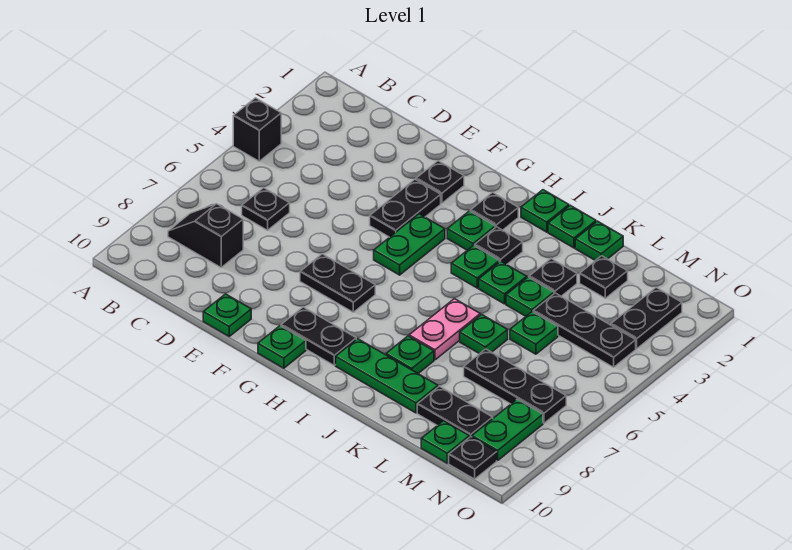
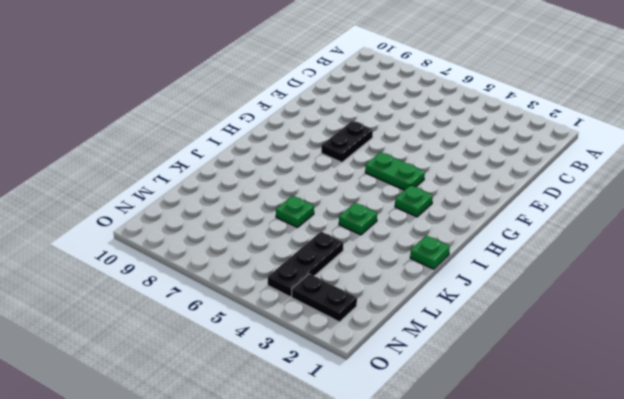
none -> black brick A4 level 1
none -> black slope B8:C8 level 1 top C
none -> black plate C6 level 1
none -> green plate E10 level 1

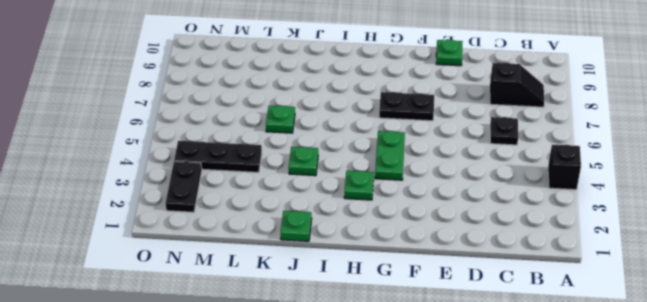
none -> black plate F2 level 1
none -> black plate F3:F4 level 1
none -> black plate G9:H9 level 1
none -> green plate G10 level 1

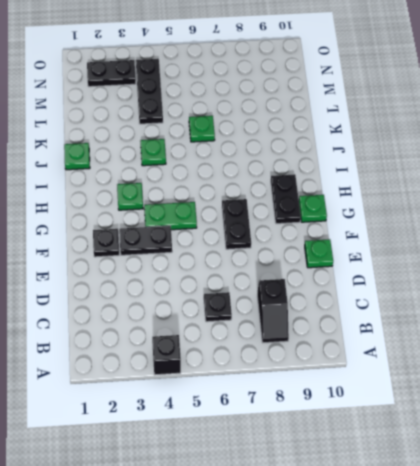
none -> black plate H2 level 1
none -> green plate I1 level 1
none -> black plate I3 level 1
none -> green plate I4 level 1

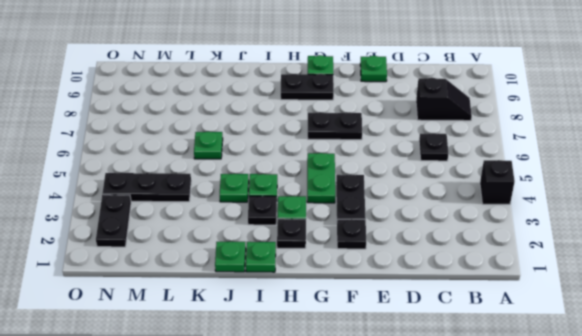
none -> green plate I9:K9 level 1
none -> pink plate J6:J7 level 1
none -> green plate J8 level 1
none -> green plate K1 level 1

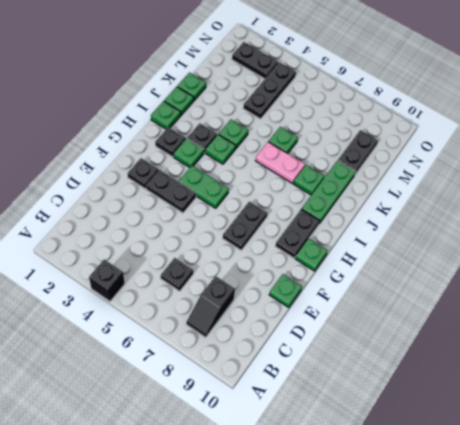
none -> black plate K3 level 1
none -> green plate K4 level 1
none -> black plate L2 level 1
none -> green plate L5 level 1

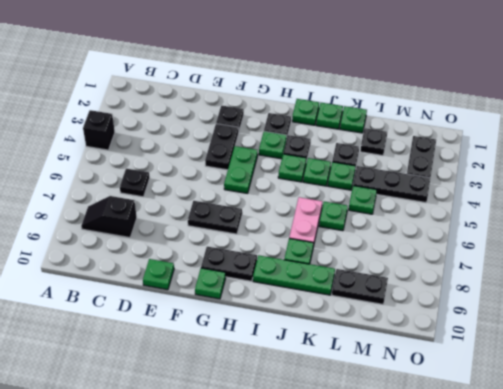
none -> black plate L7:N7 level 1
none -> green plate M10 level 1
none -> green plate N8:N9 level 1
none -> black plate N10 level 1

